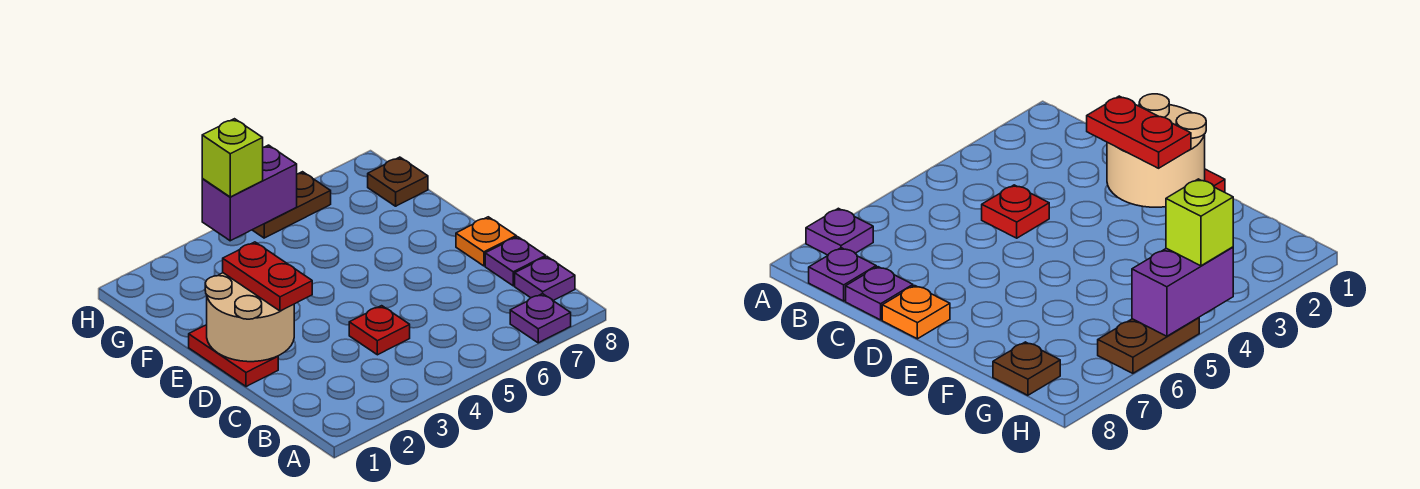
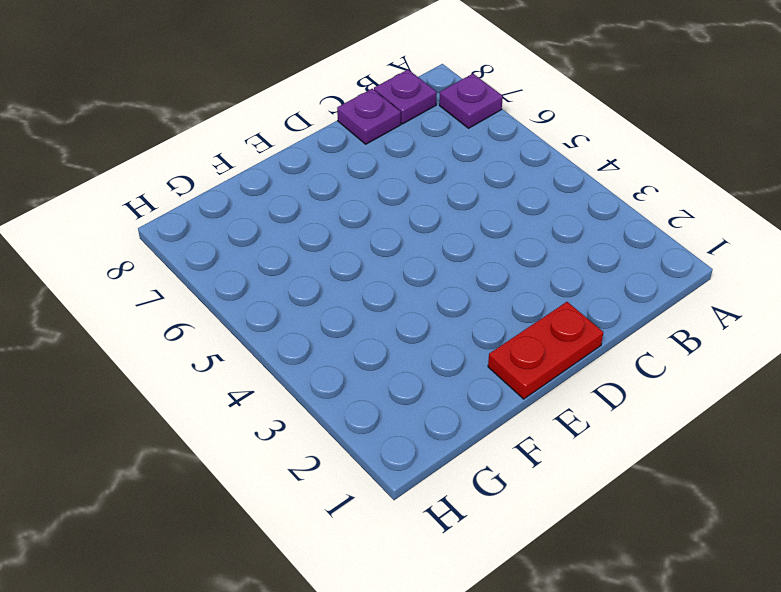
none -> red plate C4 level 1
none -> orange plate D8 level 1
none -> brown plate G8 level 1

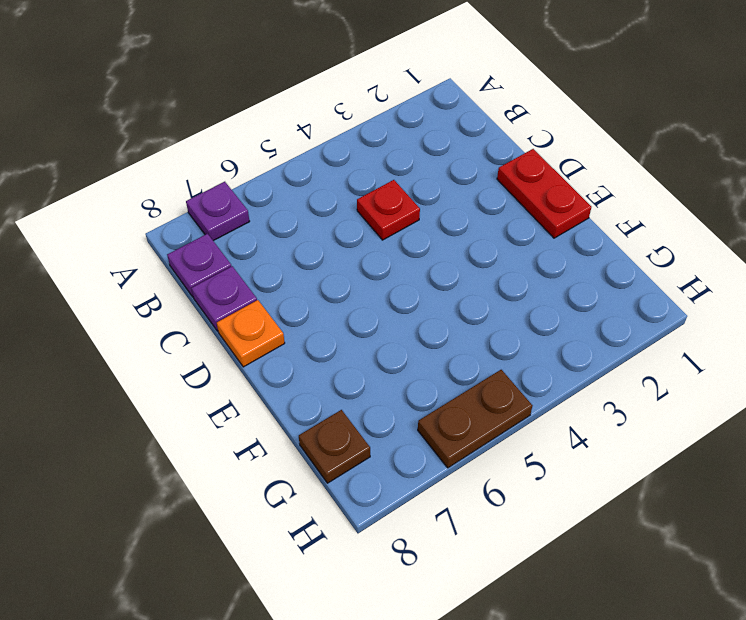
none -> tan round brick D1:E2 level 2
none -> purple brick H4:H5 level 2
none -> red plate D2:E2 level 3

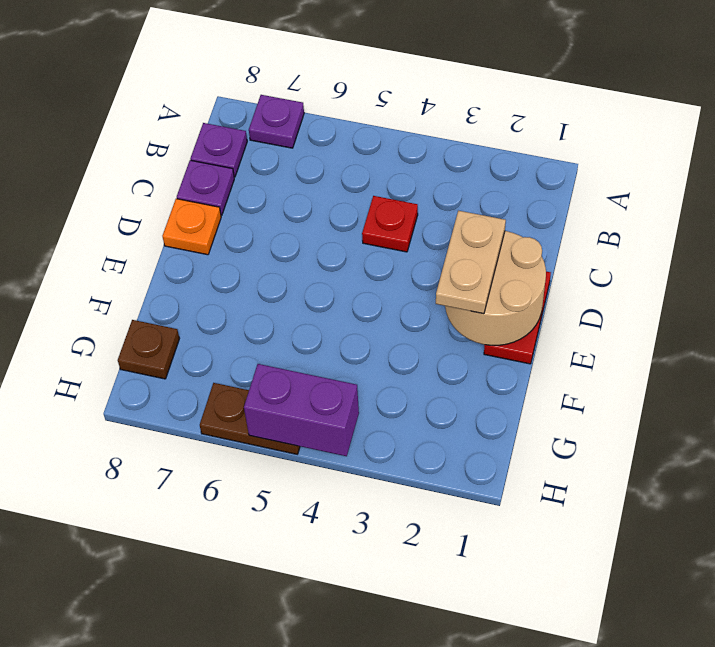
tan plate D2:E2 level 3 -> red plate D2:E2 level 3
none -> lime brick H4 level 3

